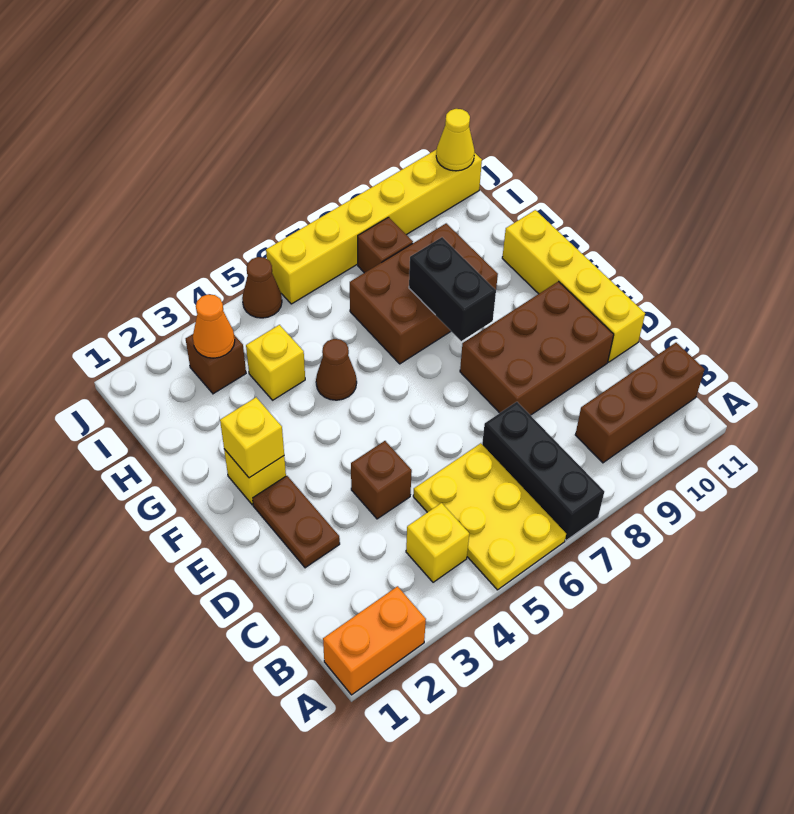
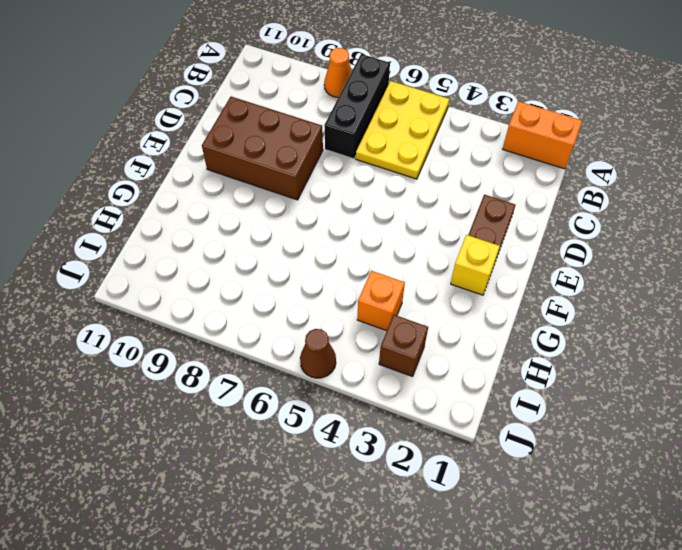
orange cone A8 level 1 -> orange cone I3 level 2
orange brick H4 level 1 -> yellow brick H4 level 1
none -> yellow brick B4 level 1
none -> brown brick B9:B11 level 1
none -> brown brick D4 level 1

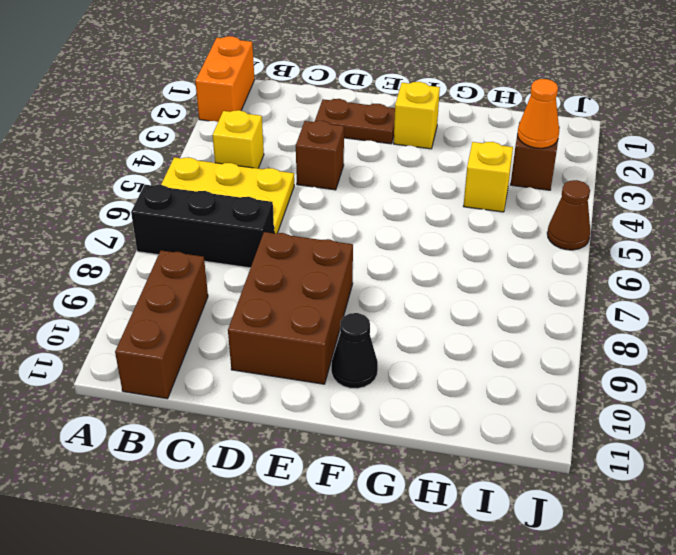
black cone F10 level 1 -> none
none -> yellow brick D11:G11 level 1
none -> brown cone G5 level 1
none -> brown brick G7:H9 level 1

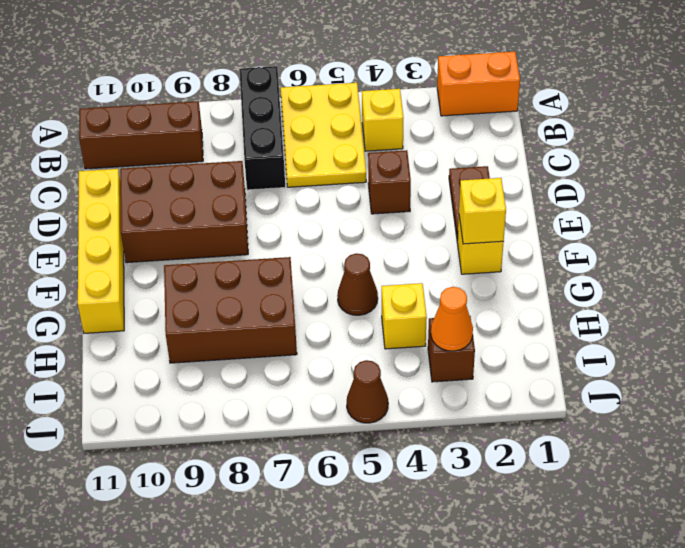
none -> brown brick I8 level 1
none -> yellow brick J6:J11 level 1
none -> black brick F8:G8 level 2

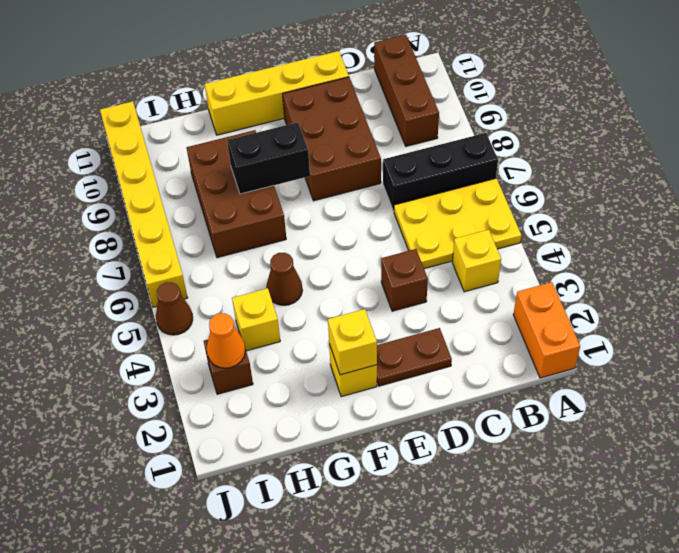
none -> brown brick I8 level 1
none -> yellow cone J11 level 2

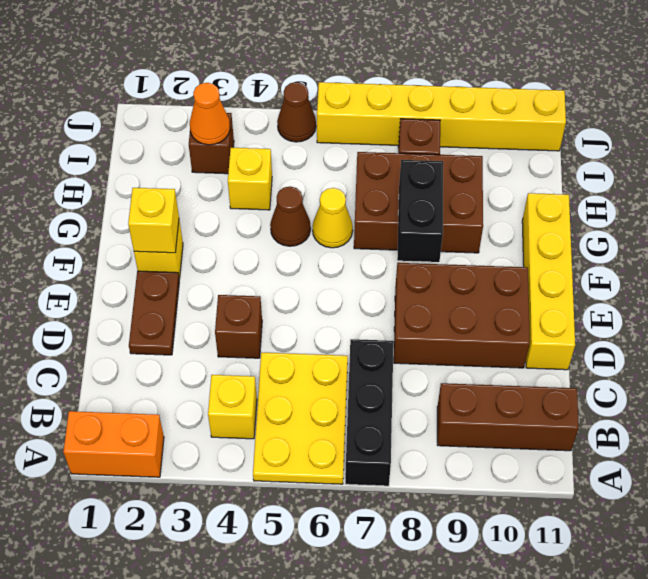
yellow cone G6 level 1 -> yellow cone J11 level 2

